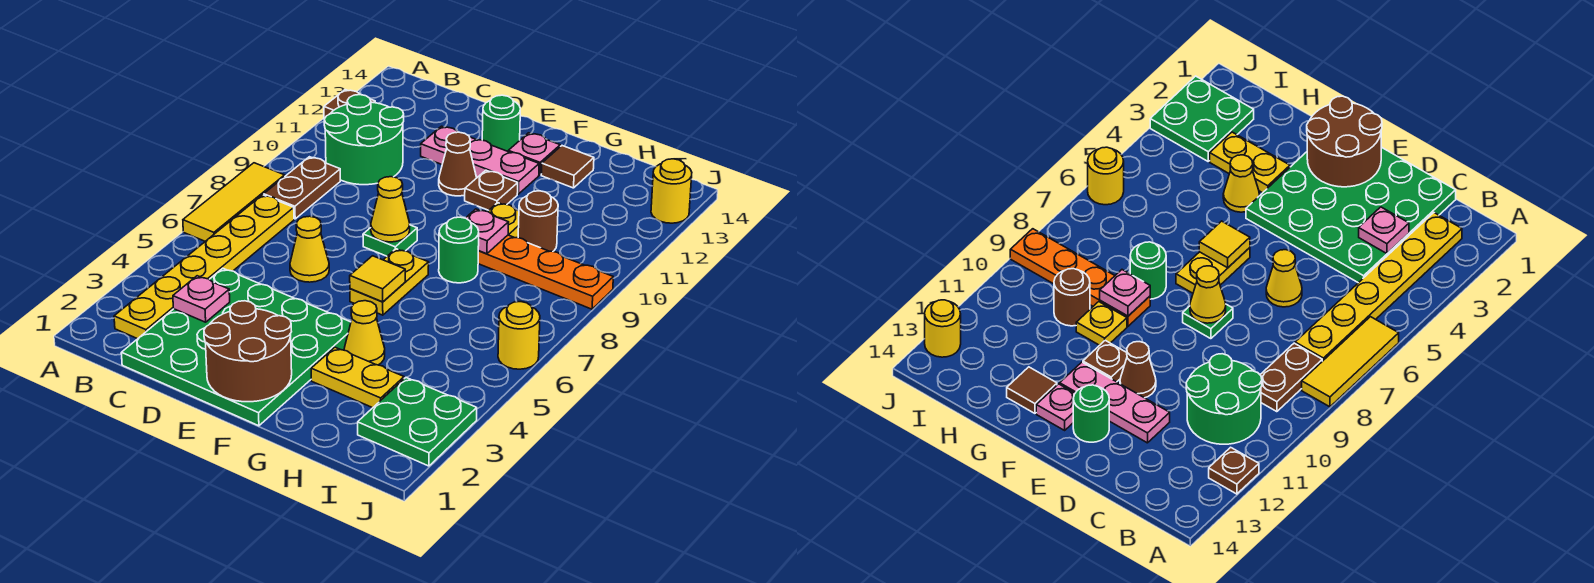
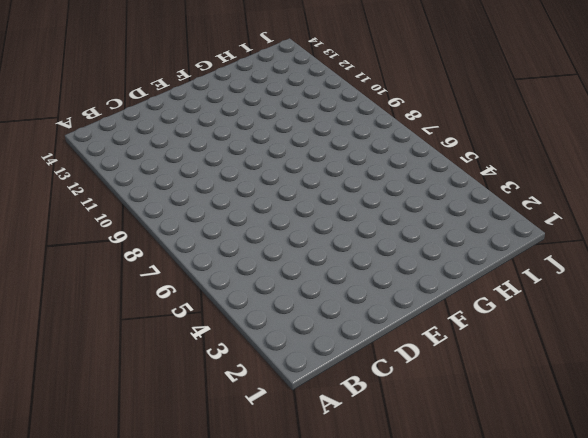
none -> yellow tile A6:A8 level 1
none -> brown plate A12 level 1
none -> yellow plate B2:B7 level 1

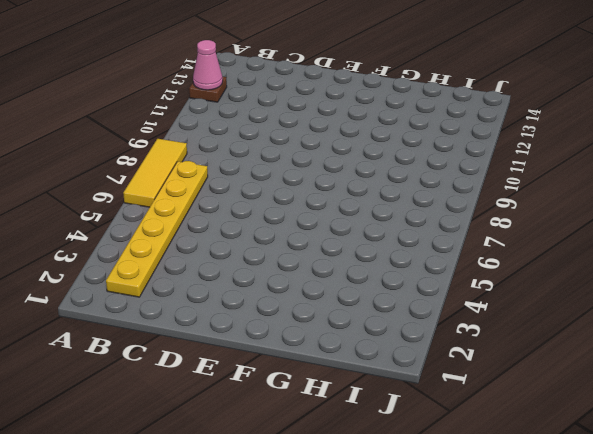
pink cone A12 level 2 -> none
none -> brown plate B8:B9 level 1
none -> green round brick B10:C11 level 1
none -> green plate C1:F4 level 1

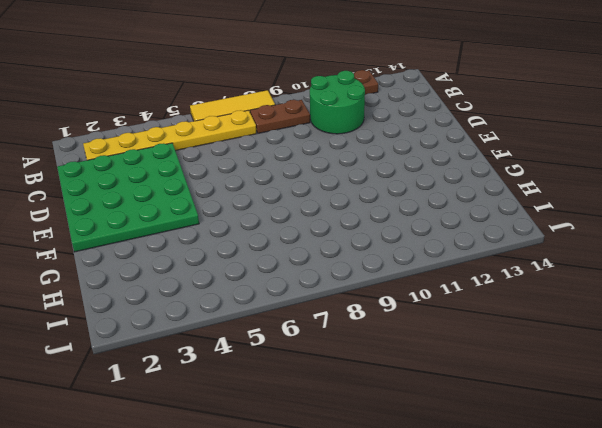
none -> yellow cone D6 level 1
none -> pink plate D12:F12 level 1
none -> green plate E8 level 1

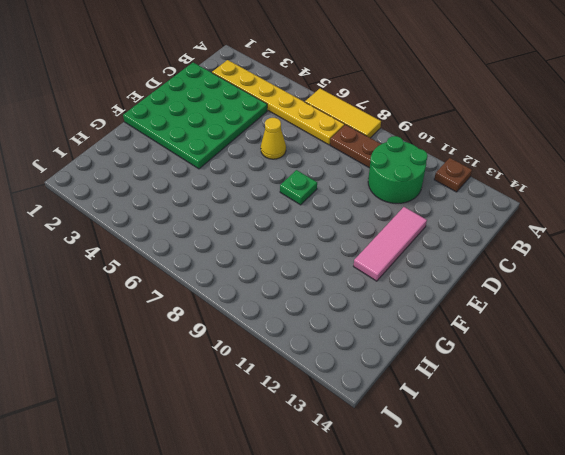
pink tile D12:F12 level 1 -> pink plate D12:F12 level 1
none -> brown cone E11 level 1
none -> green round brick E13 level 1
none -> yellow plate F6:F7 level 1

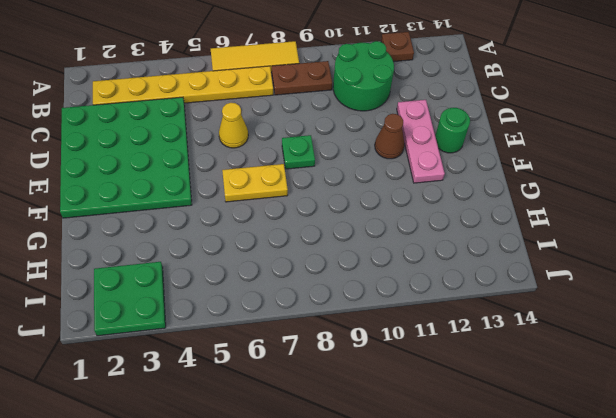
none -> brown plate F11 level 1
none -> pink plate F13 level 1
none -> yellow plate G3:H3 level 1

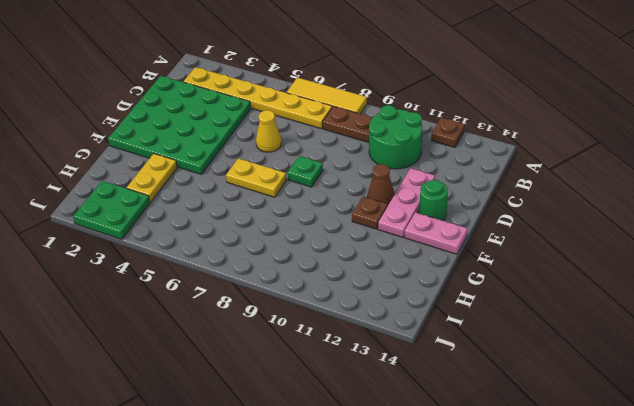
pink plate F13:F14 level 1 -> pink plate F13 level 1
none -> yellow cone G4 level 1
none -> green round brick G8 level 1
none -> orange plate G9:J9 level 1

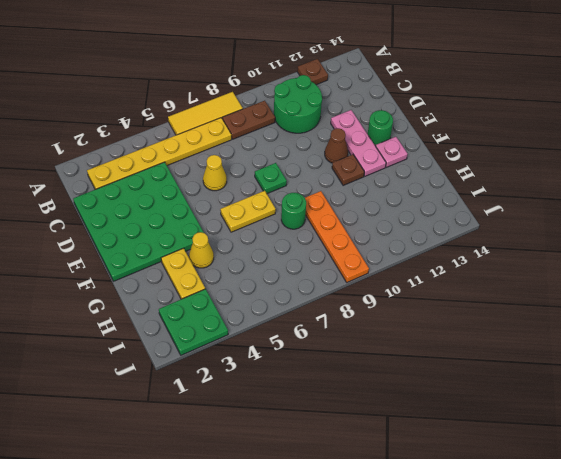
none -> yellow plate G10 level 1
none -> brown tile G13 level 1
none -> brown round brick H10 level 1

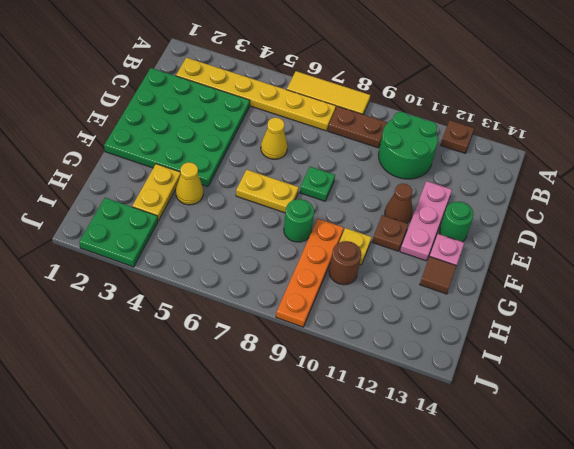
none -> yellow round brick J6 level 1
none -> yellow round brick J13 level 1
none -> pink plate C3 level 2

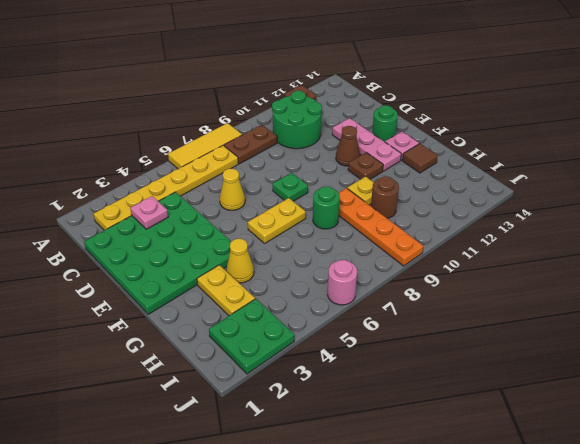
pink round brick J6 level 1 -> yellow round brick J6 level 1
none -> yellow round brick J13 level 1
none -> brown round brick E1:F2 level 2
none -> yellow cone E8 level 2

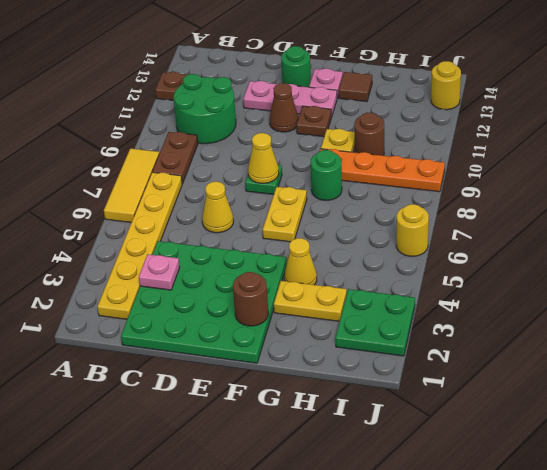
brown round brick F2 level 2 -> brown round brick E1:F2 level 2
none -> yellow tile F6 level 2
none -> pink plate G9 level 2

